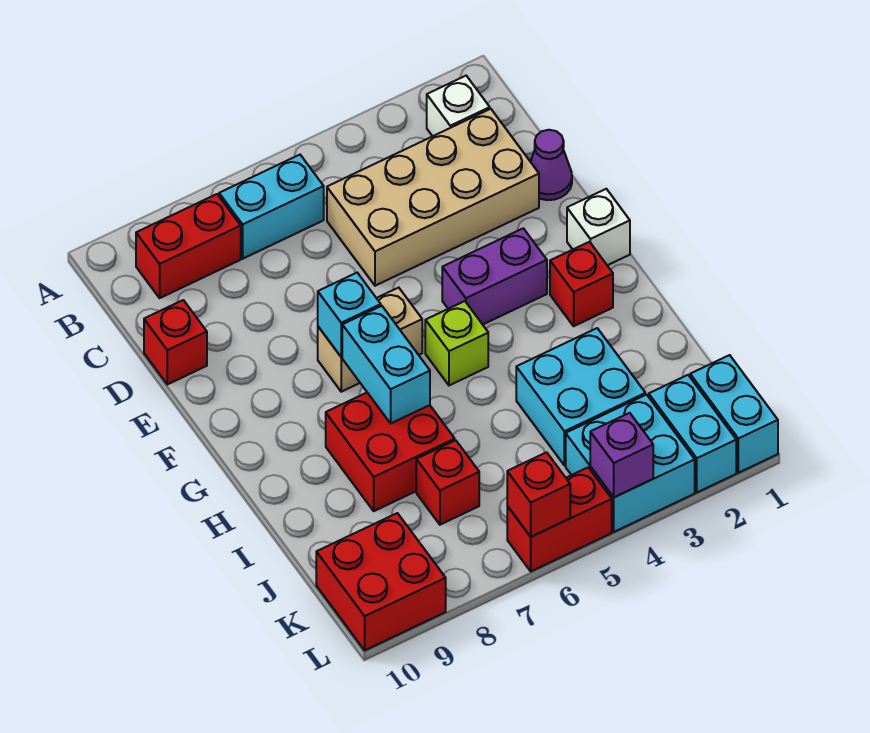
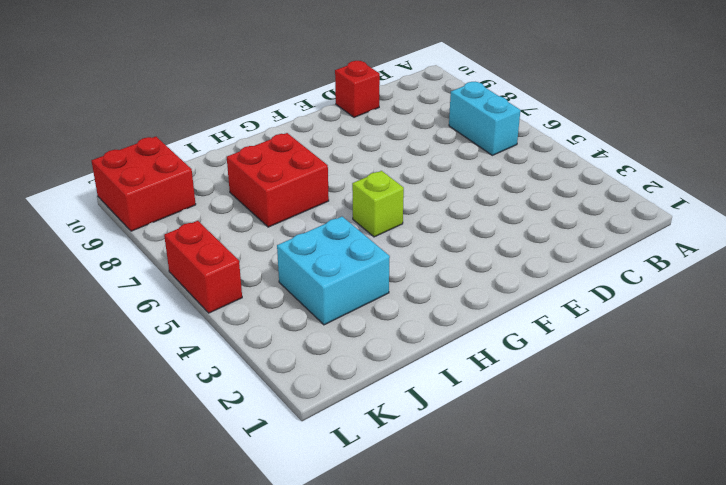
none -> white brick B2 level 1
none -> red brick B8:B9 level 1
none -> tan brick C2:D5 level 1

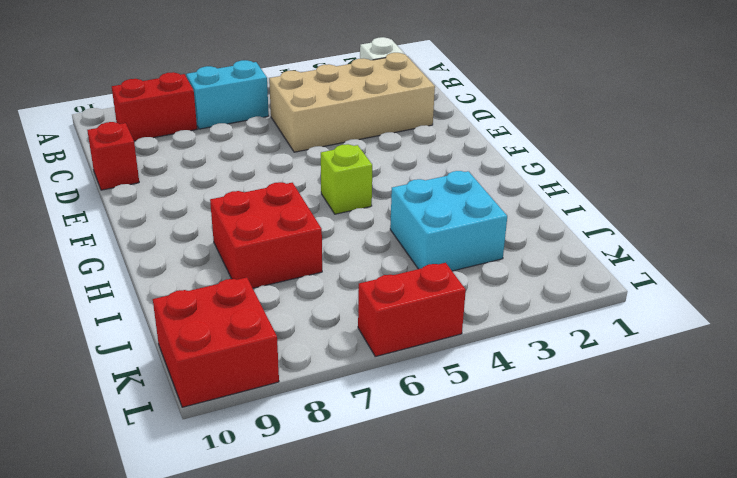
none -> purple cone D1 level 1
none -> white brick F1 level 1
none -> purple brick F3:F4 level 1

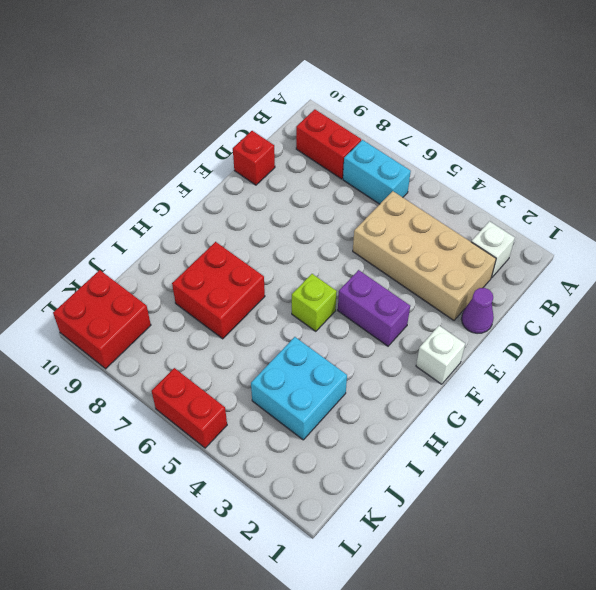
none -> tan brick F6:F7 level 1
none -> red brick G2 level 1
none -> red brick J7 level 1

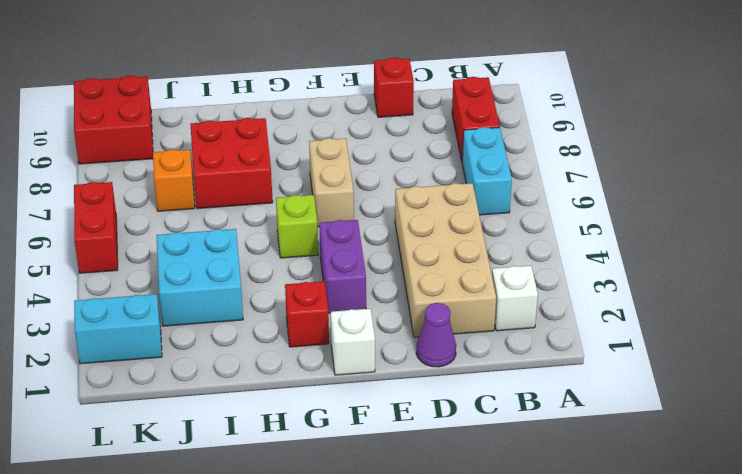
orange brick J7 level 1 -> red brick J7 level 1
none -> cyan brick K1:L1 level 1
none -> cyan brick K3:L4 level 1
none -> cyan brick F7 level 2

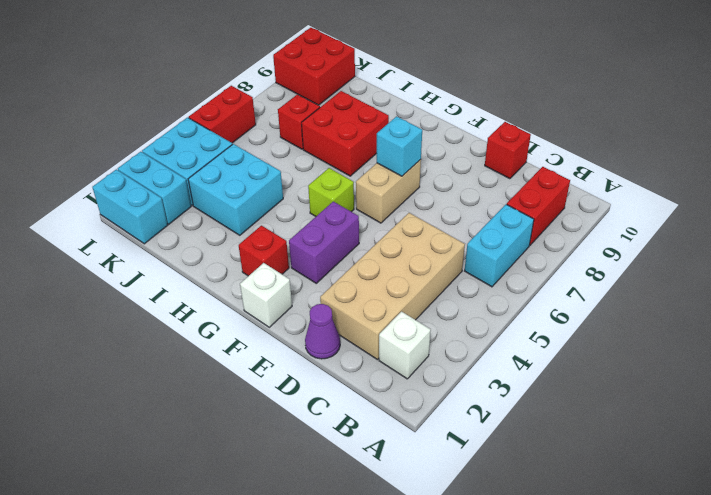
none -> cyan brick G7:H7 level 2
none -> purple brick L4 level 2
none -> red brick L6 level 2

